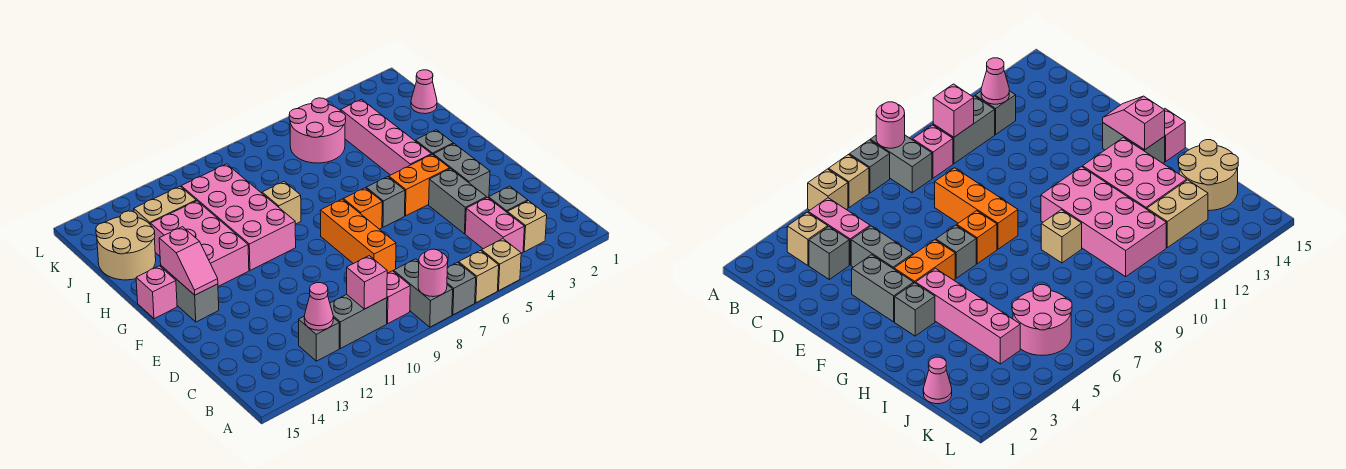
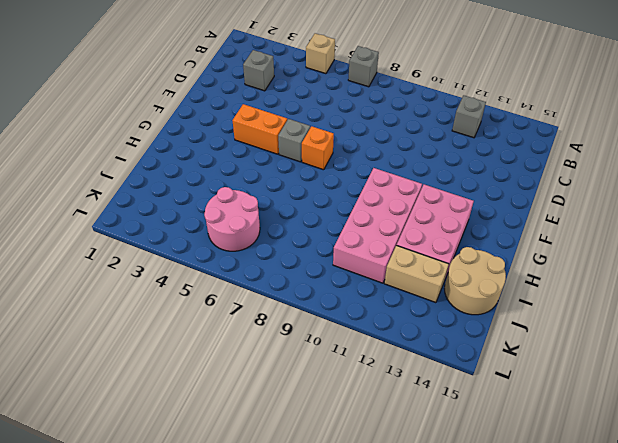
none -> tan brick A6 level 1
none -> grey brick A8:B8 level 1
none -> tan brick B3 level 1
none -> pink brick B4:C4 level 1

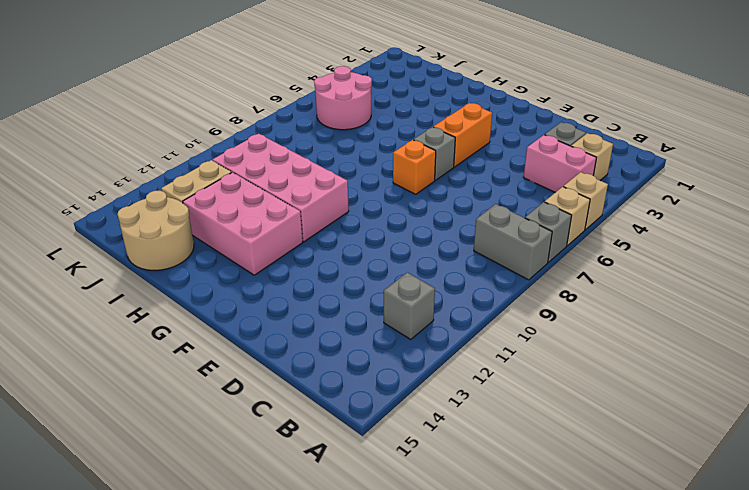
none -> pink brick B9 level 1
none -> grey brick B10:B11 level 1
none -> grey brick D4:E4 level 1
none -> orange brick D8:F8 level 1

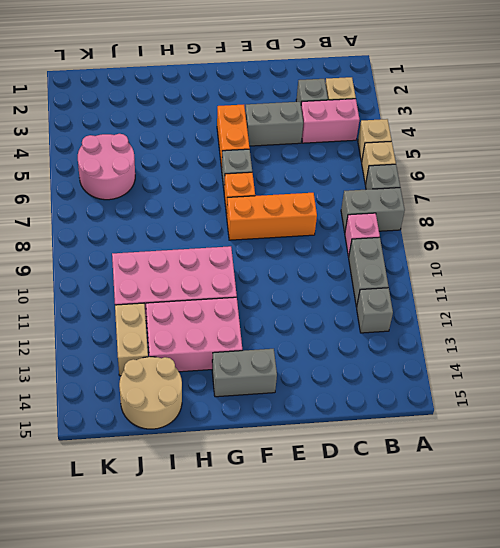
none -> grey brick E3:F3 level 1
none -> grey brick G3 level 1
none -> pink brick G4:J4 level 1
none -> pink brick G15 level 1

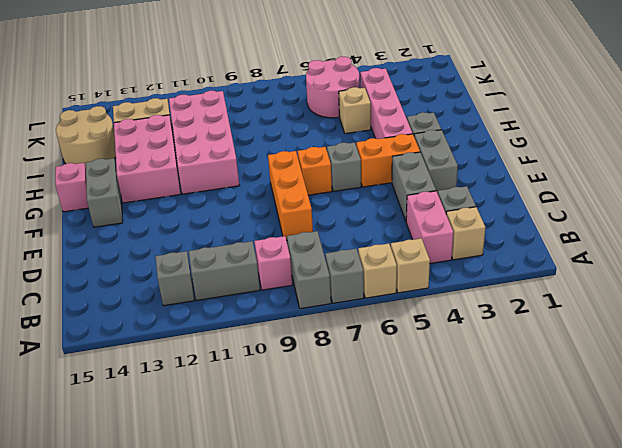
tan brick I5 level 1 -> tan brick H9 level 1
none -> pink cone J1 level 1
none -> pink round brick A8 level 2
none -> pink brick B10 level 2
none -> pink cone B12 level 2

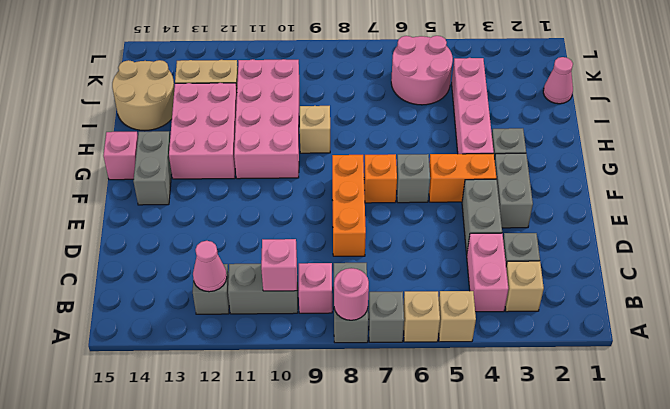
none -> pink slope F14:G14 level 2 top G

